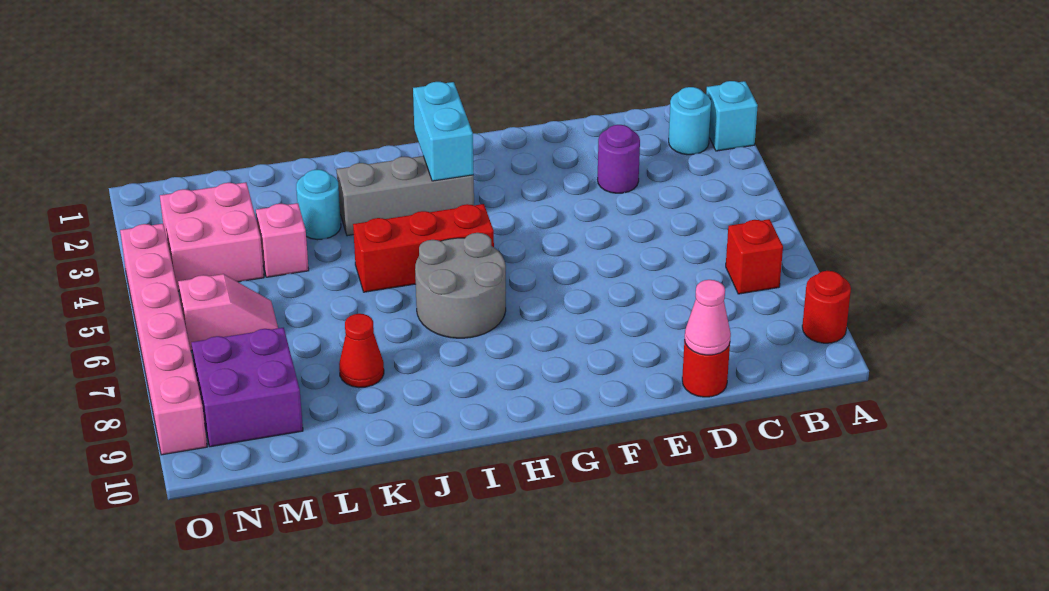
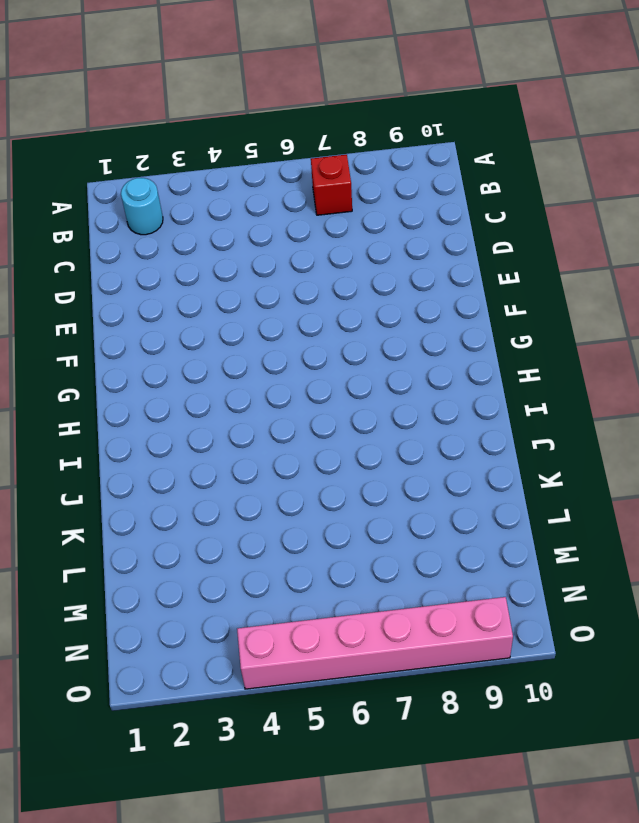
none -> cyan brick A2 level 1
none -> red round brick A9 level 1
none -> purple round brick D3 level 1

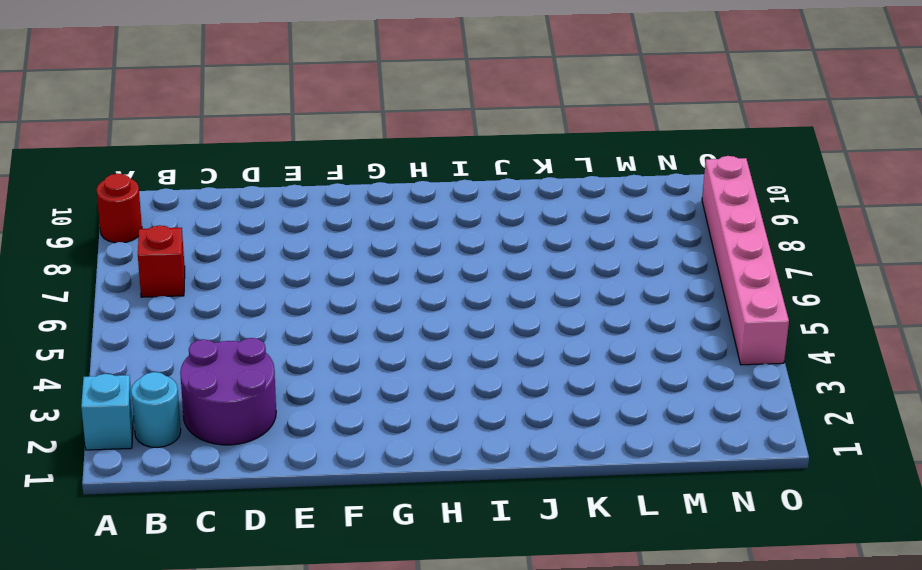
purple round brick C2:D3 level 1 -> purple round brick D3 level 1
none -> red round brick D10 level 1
none -> grey brick H3:J3 level 1
none -> red brick H5:J5 level 1

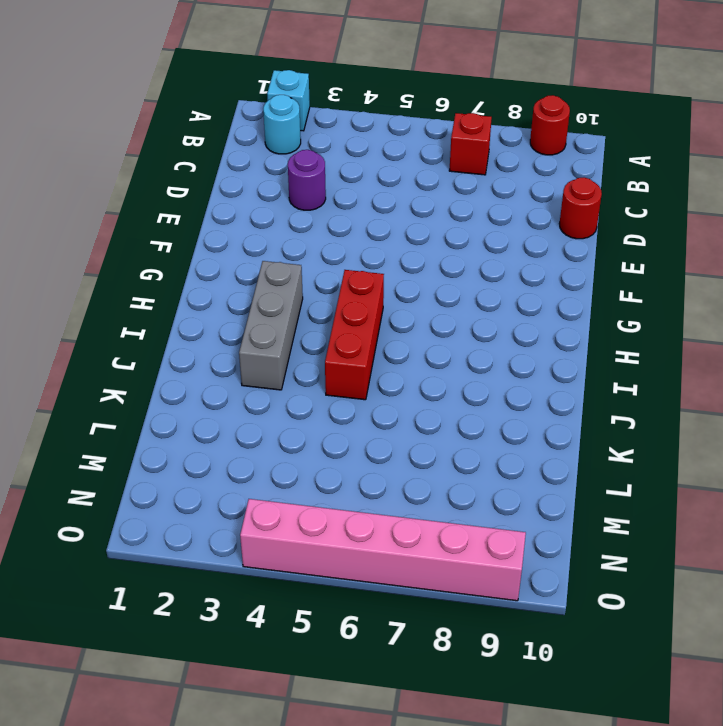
none -> grey round brick H6:I7 level 1
none -> cyan round brick K3 level 1
none -> red cone K8 level 1

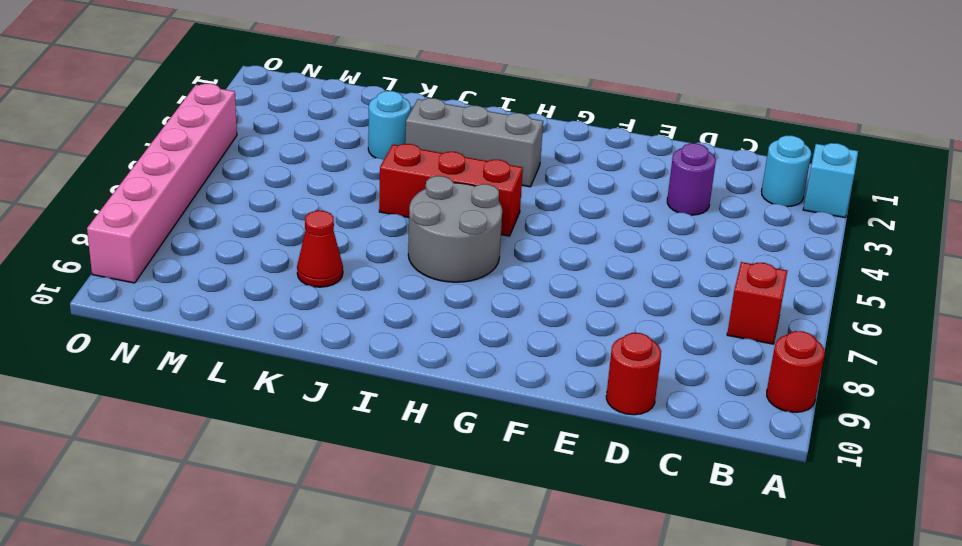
none -> pink brick L4 level 1
none -> pink brick M3:N4 level 1
none -> pink slope M6:N6 level 1 top N

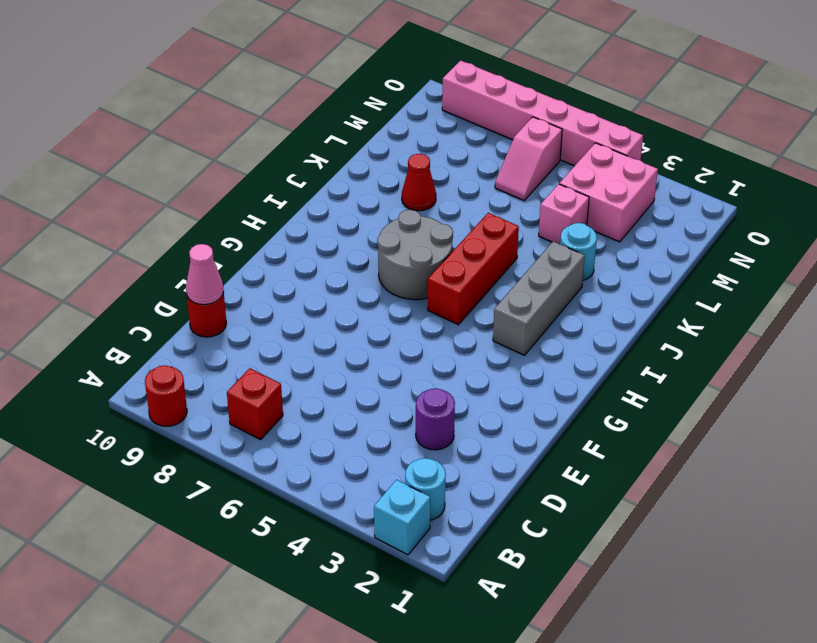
none -> purple brick M8:N9 level 1
none -> cyan brick H2:H3 level 2

